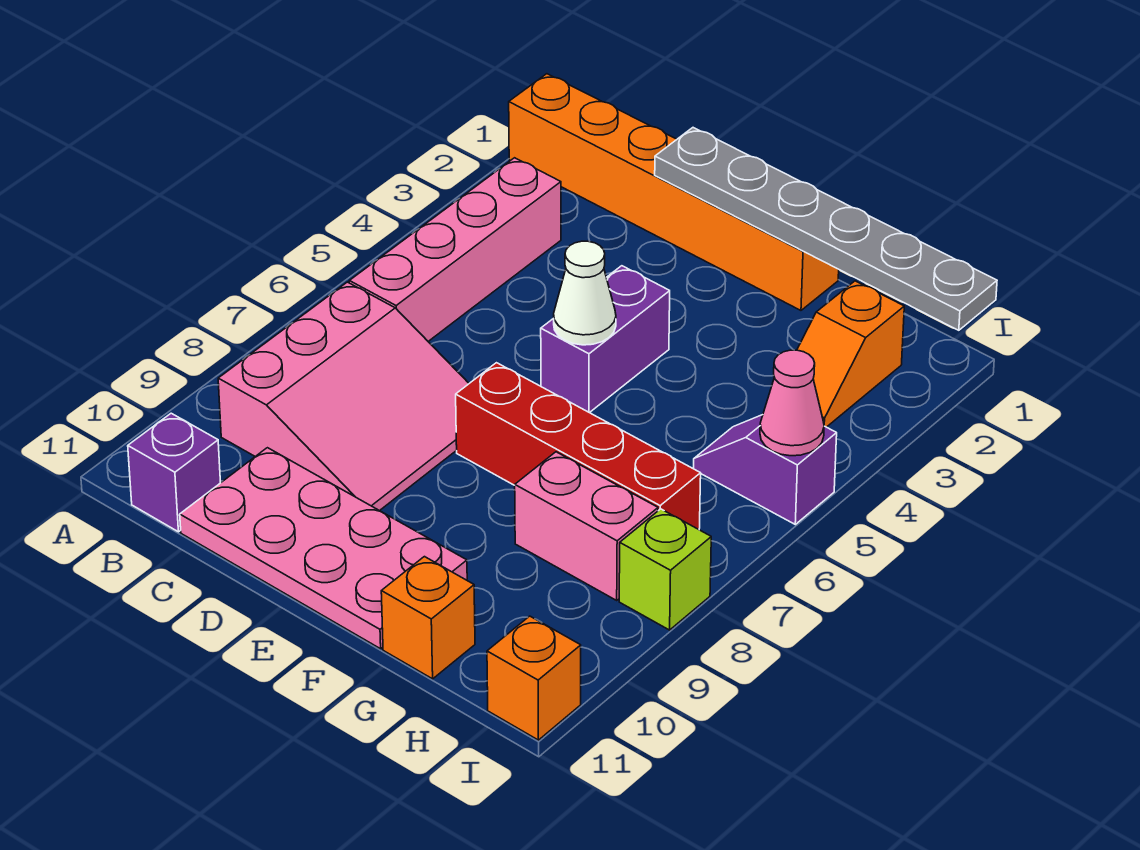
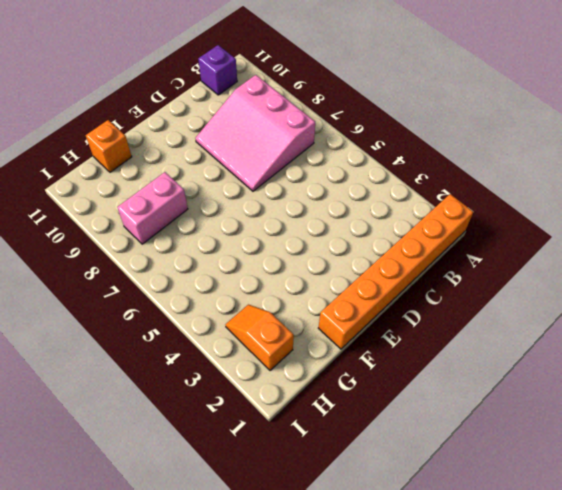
none -> pink brick B3:B6 level 1
none -> pink plate C10:F11 level 1
none -> purple brick E4:E5 level 1

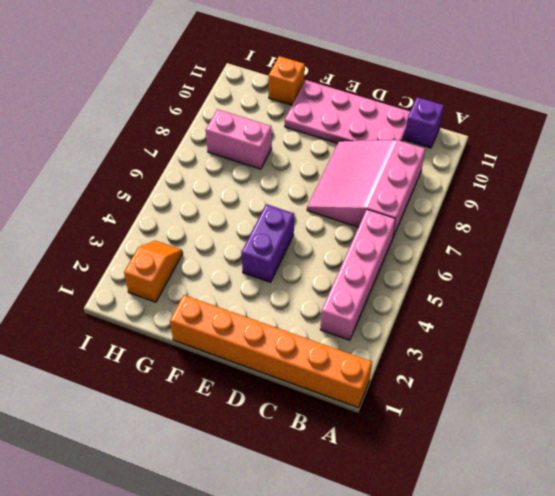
none -> red brick E7:H7 level 1
none -> purple slope H5:I5 level 1 top I
none -> lime brick I8 level 1

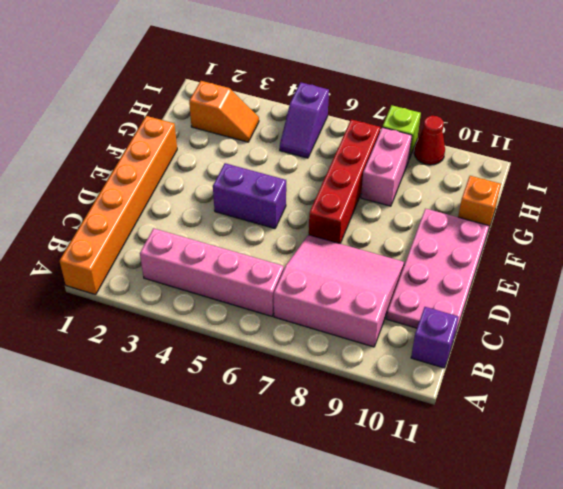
red cone I9 level 1 -> none
none -> orange brick I11 level 1
none -> grey plate D1:I1 level 2
none -> white cone E5 level 2

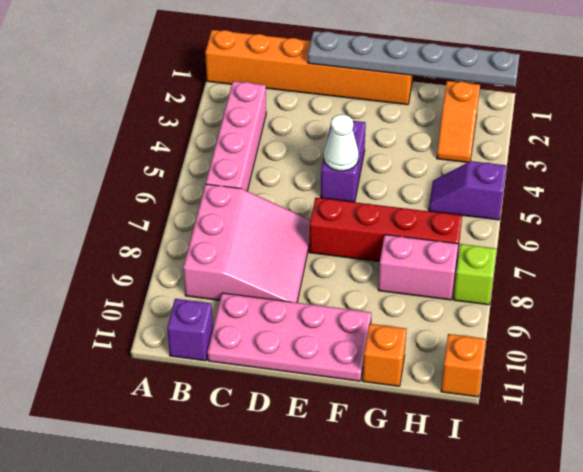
none -> pink cone I5 level 2

